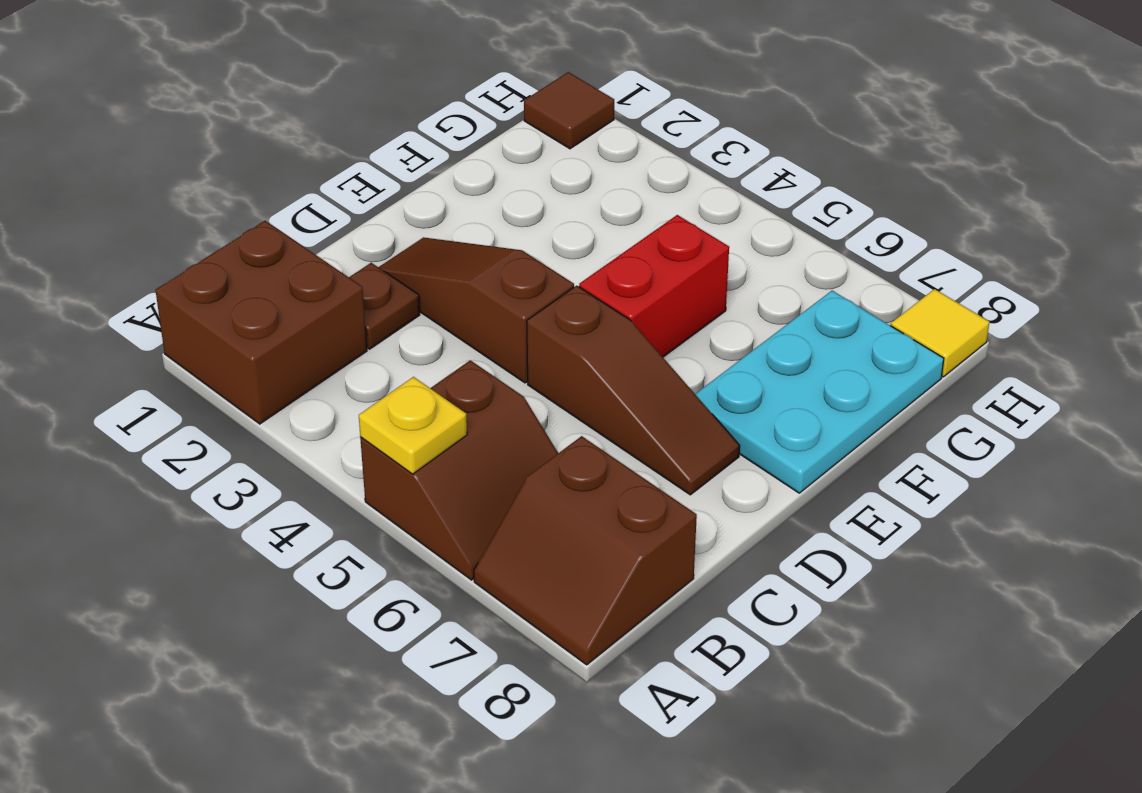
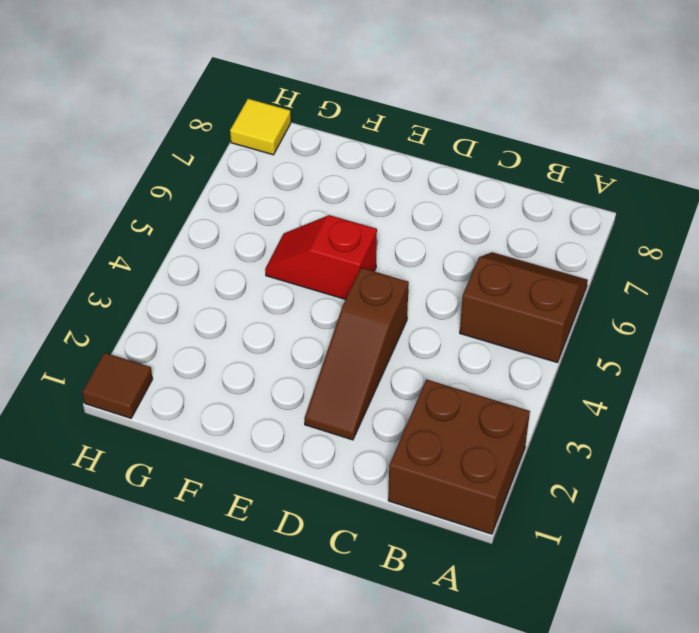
red slope E5:F5 level 1 top E -> red brick E5:F5 level 1
none -> brown slope A7:B8 level 1 top B
none -> brown plate C2 level 1

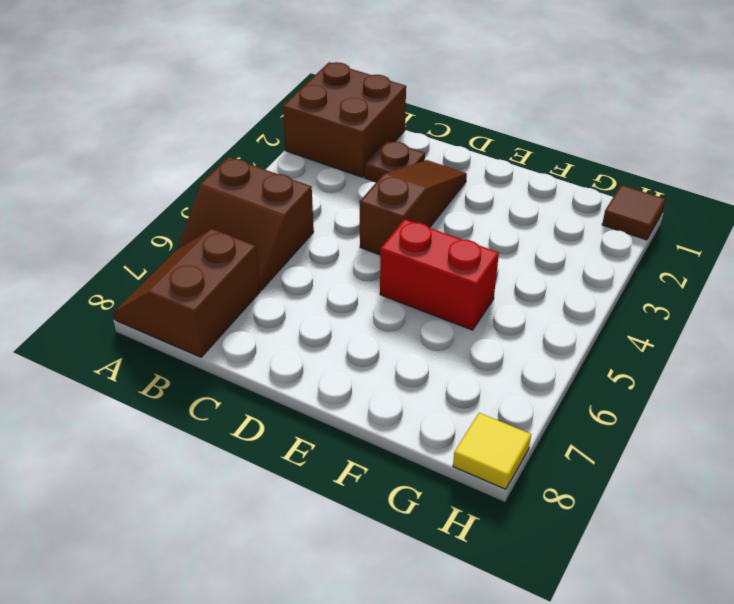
none -> brown slope D5:D7 level 1 top 5
none -> cyan plate E7:G8 level 1

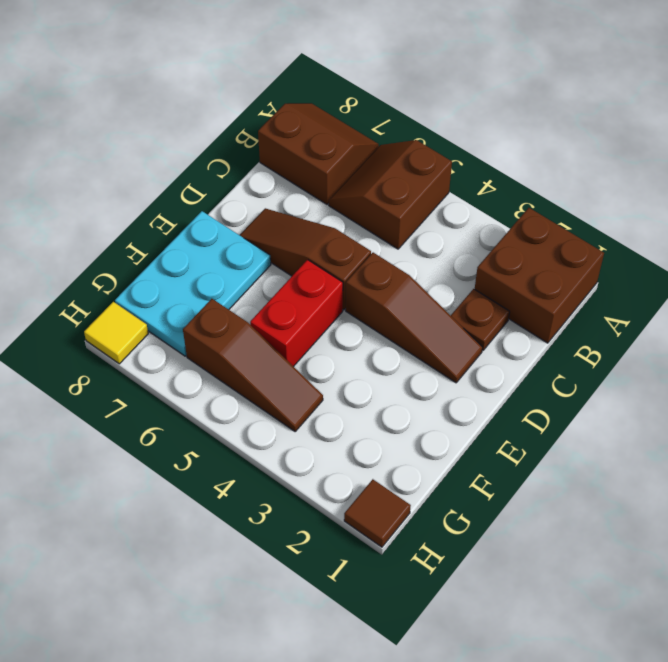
brown slope G4:G6 level 1 top 6 -> none
none -> yellow plate A5 level 2

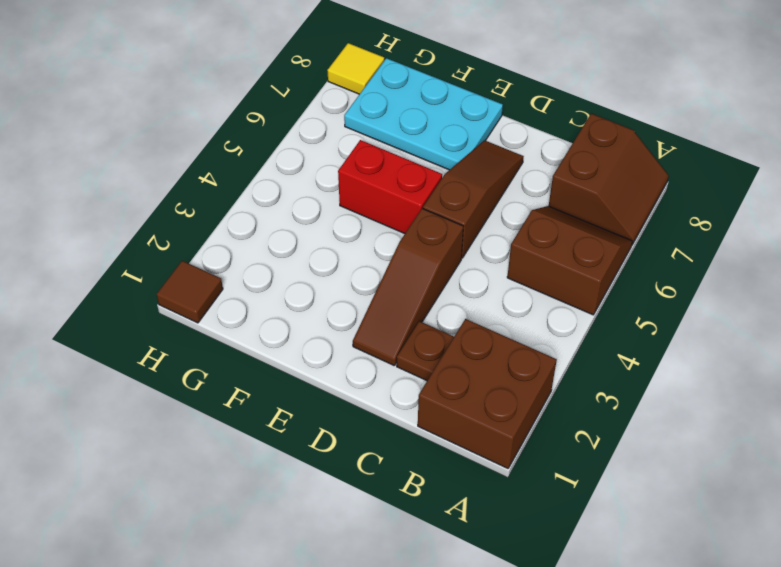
none -> yellow plate A5 level 2

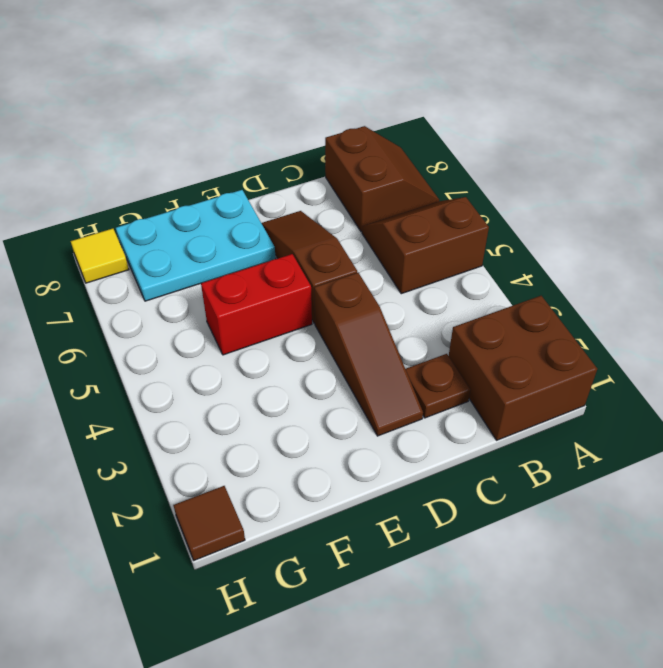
none -> yellow plate A5 level 2

